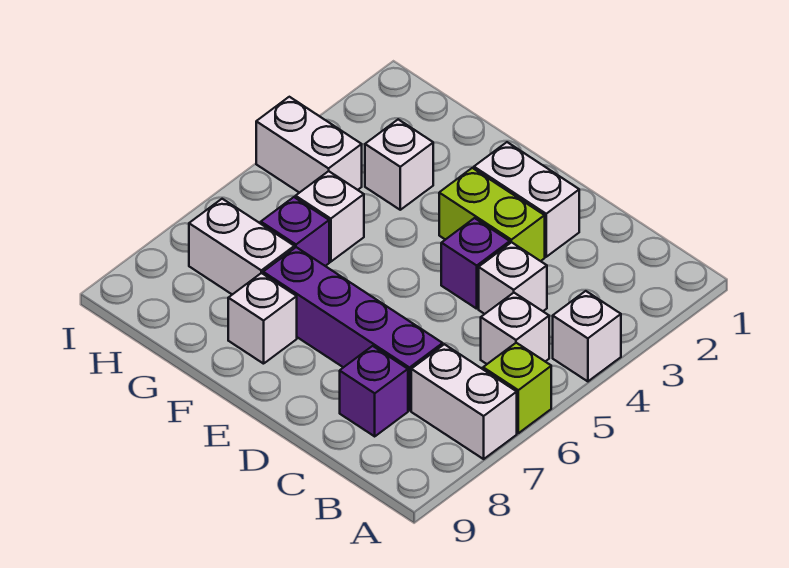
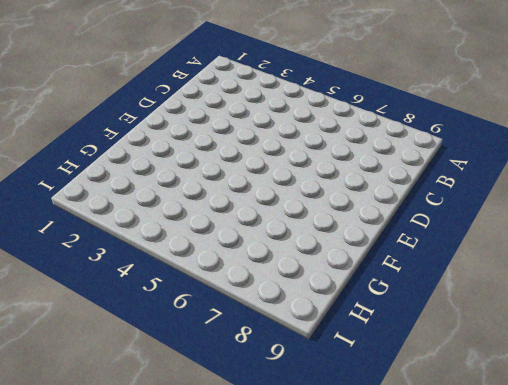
none -> white brick A4 level 1
none -> lime brick A6 level 1
none -> white brick A7:B7 level 1

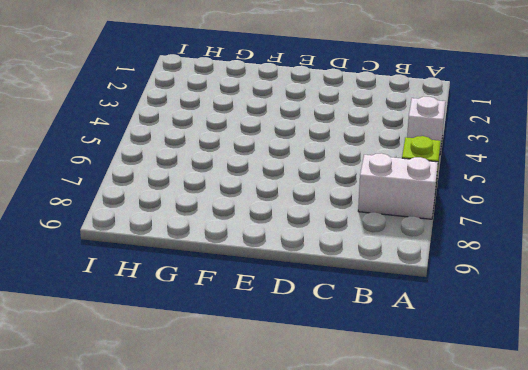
none -> white brick B5 level 1
none -> white brick C4 level 1
none -> purple brick C7:F7 level 1

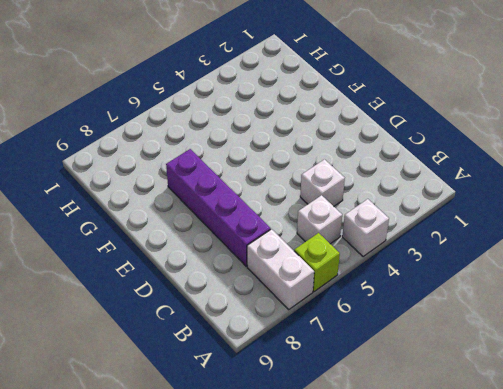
none -> purple brick C8 level 1
none -> white brick D2:E2 level 1
none -> lime brick D3:E3 level 1

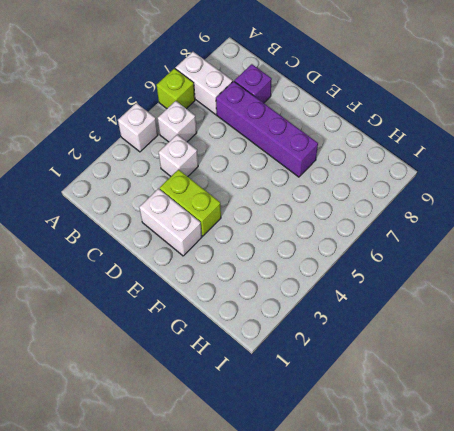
none -> purple brick D4 level 1
none -> white brick F8 level 1
none -> white brick G3 level 1

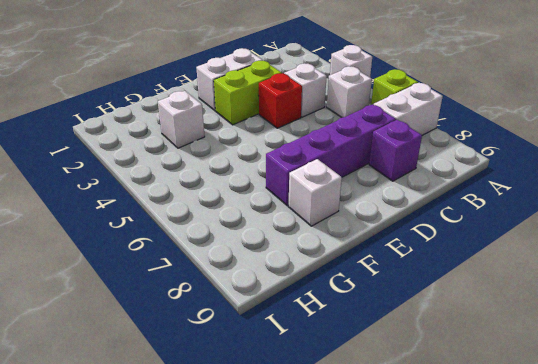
red brick D4 level 1 -> purple brick D4 level 1
none -> white brick G5 level 1
none -> purple brick G6 level 1
none -> white brick G7:H7 level 1

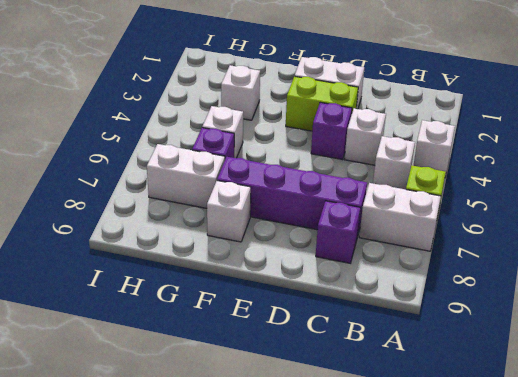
none -> white brick H4:I4 level 1

